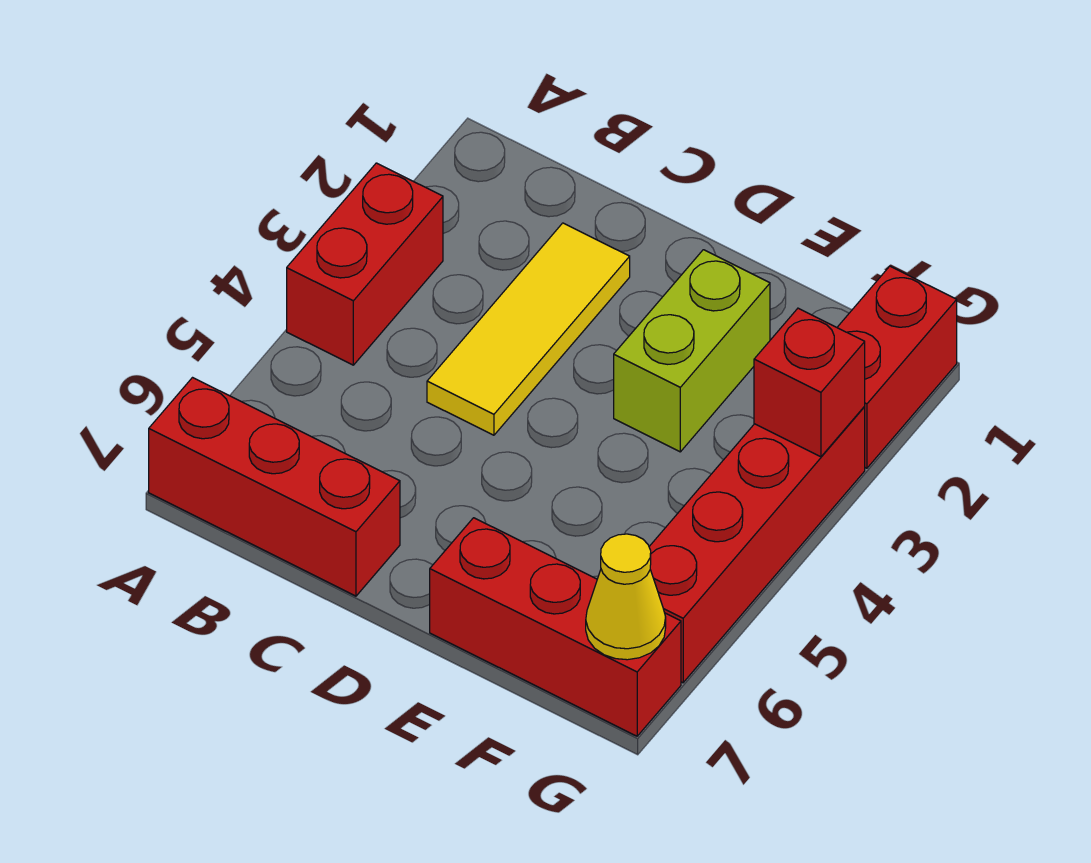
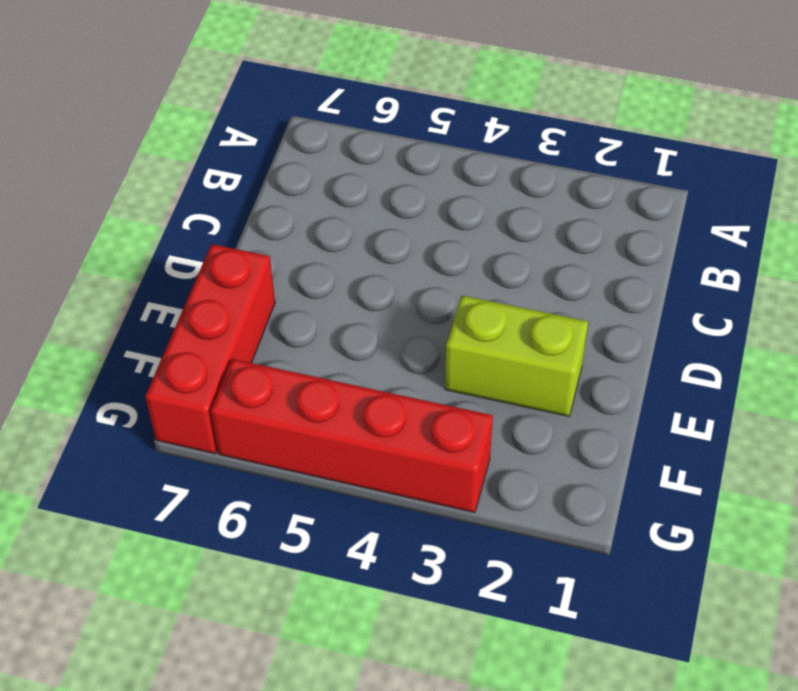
none -> red brick A3:A4 level 1
none -> red brick A7:C7 level 1

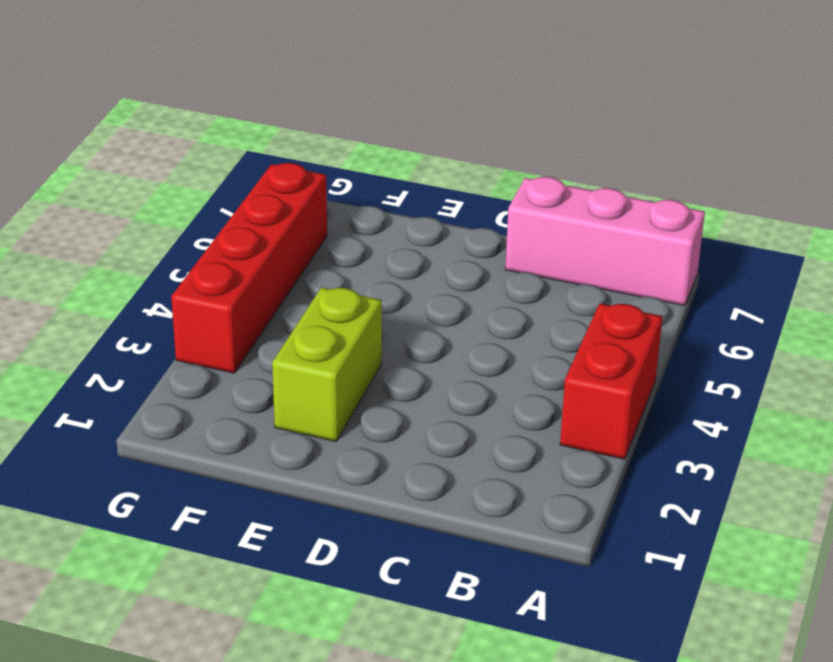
pink brick A7:C7 level 1 -> red brick A7:C7 level 1
none -> yellow tile C2:C4 level 1
none -> red brick E7:G7 level 1

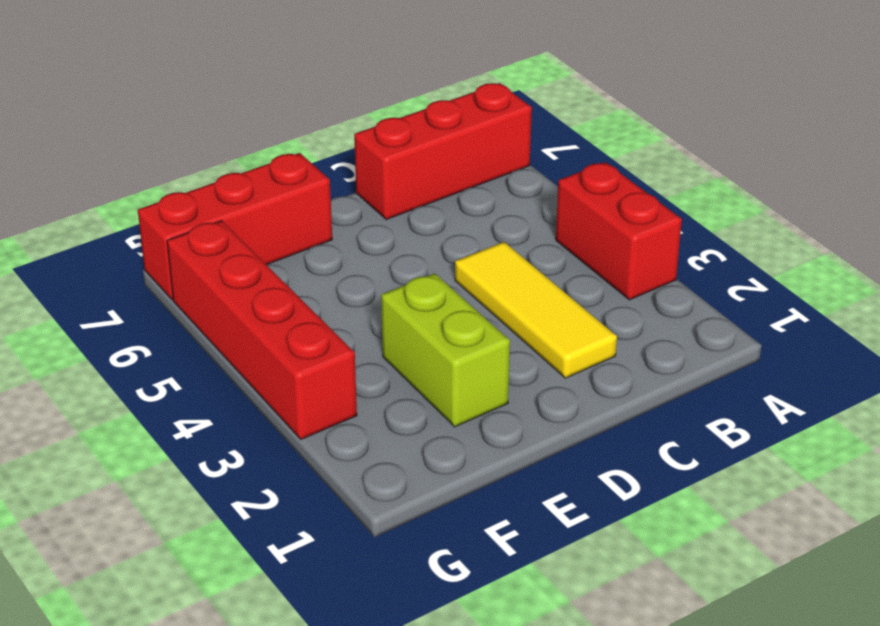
none -> red brick G1:G2 level 1
none -> red brick G3 level 2

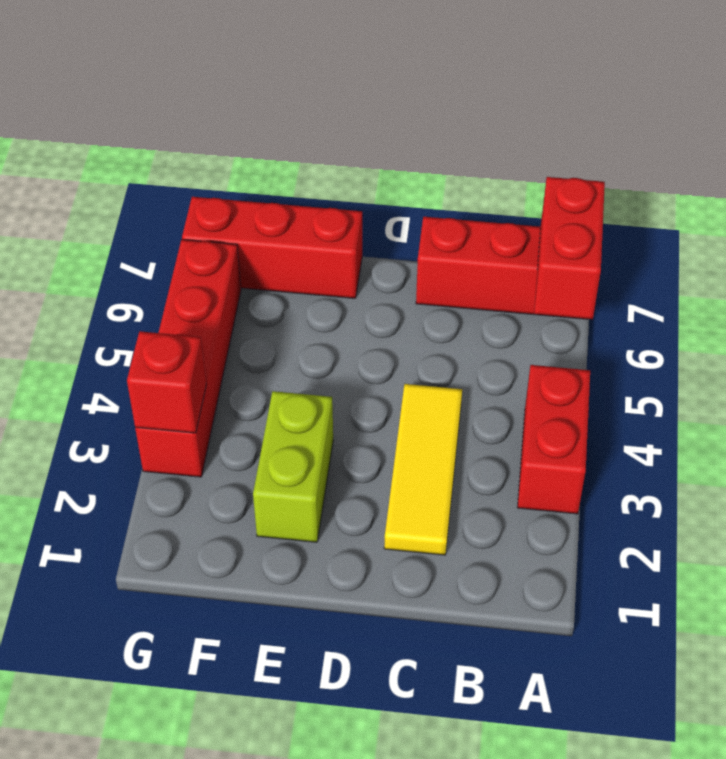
red brick A6:A7 level 2 -> red brick G1:G2 level 1
none -> yellow cone G7 level 2

